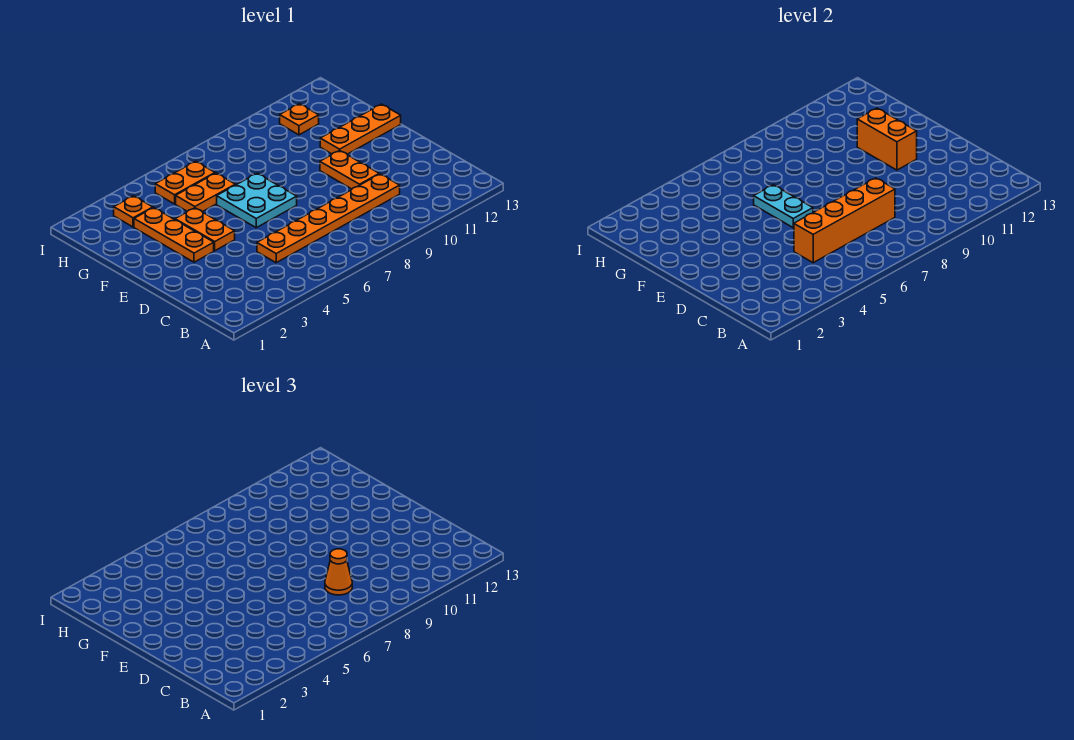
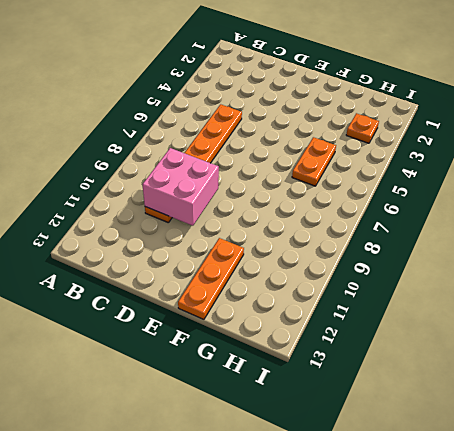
pink brick C9:D10 level 2 -> none
none -> orange plate D10:E10 level 1
none -> orange plate E3:G3 level 1
none -> orange plate E4:F4 level 1

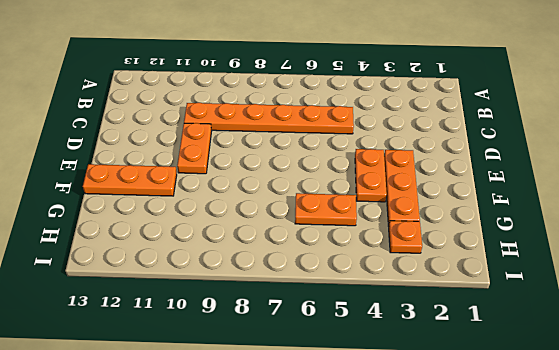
none -> cyan plate E6:F7 level 1
none -> orange plate H5:H6 level 1
none -> orange plate H11 level 1

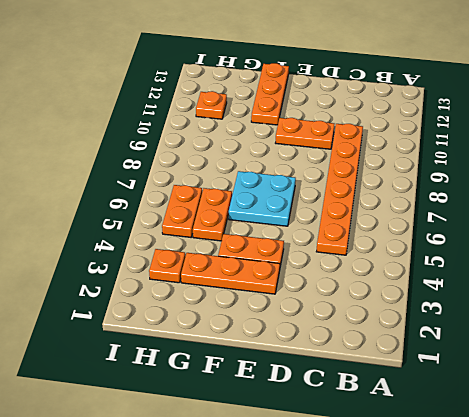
none -> orange brick C5:C8 level 2
none -> cyan plate E6:F6 level 2
none -> orange brick E11:F11 level 2

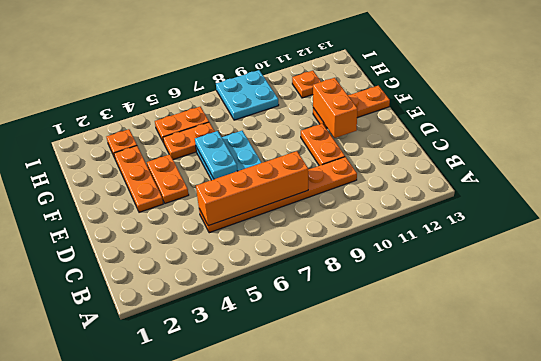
cyan plate H8:I9 level 1 -> none
none -> orange cone C8 level 3

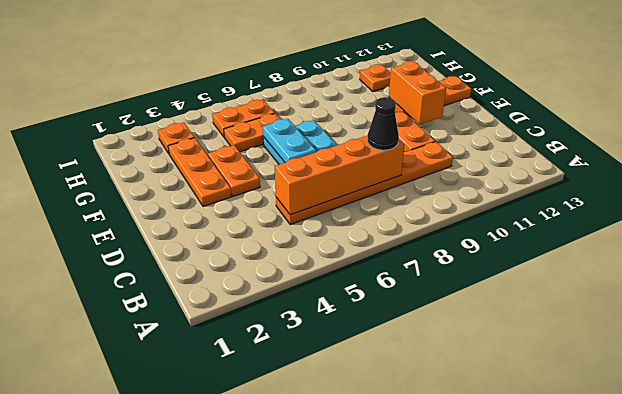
black cone C8 level 3 -> orange cone C8 level 3

